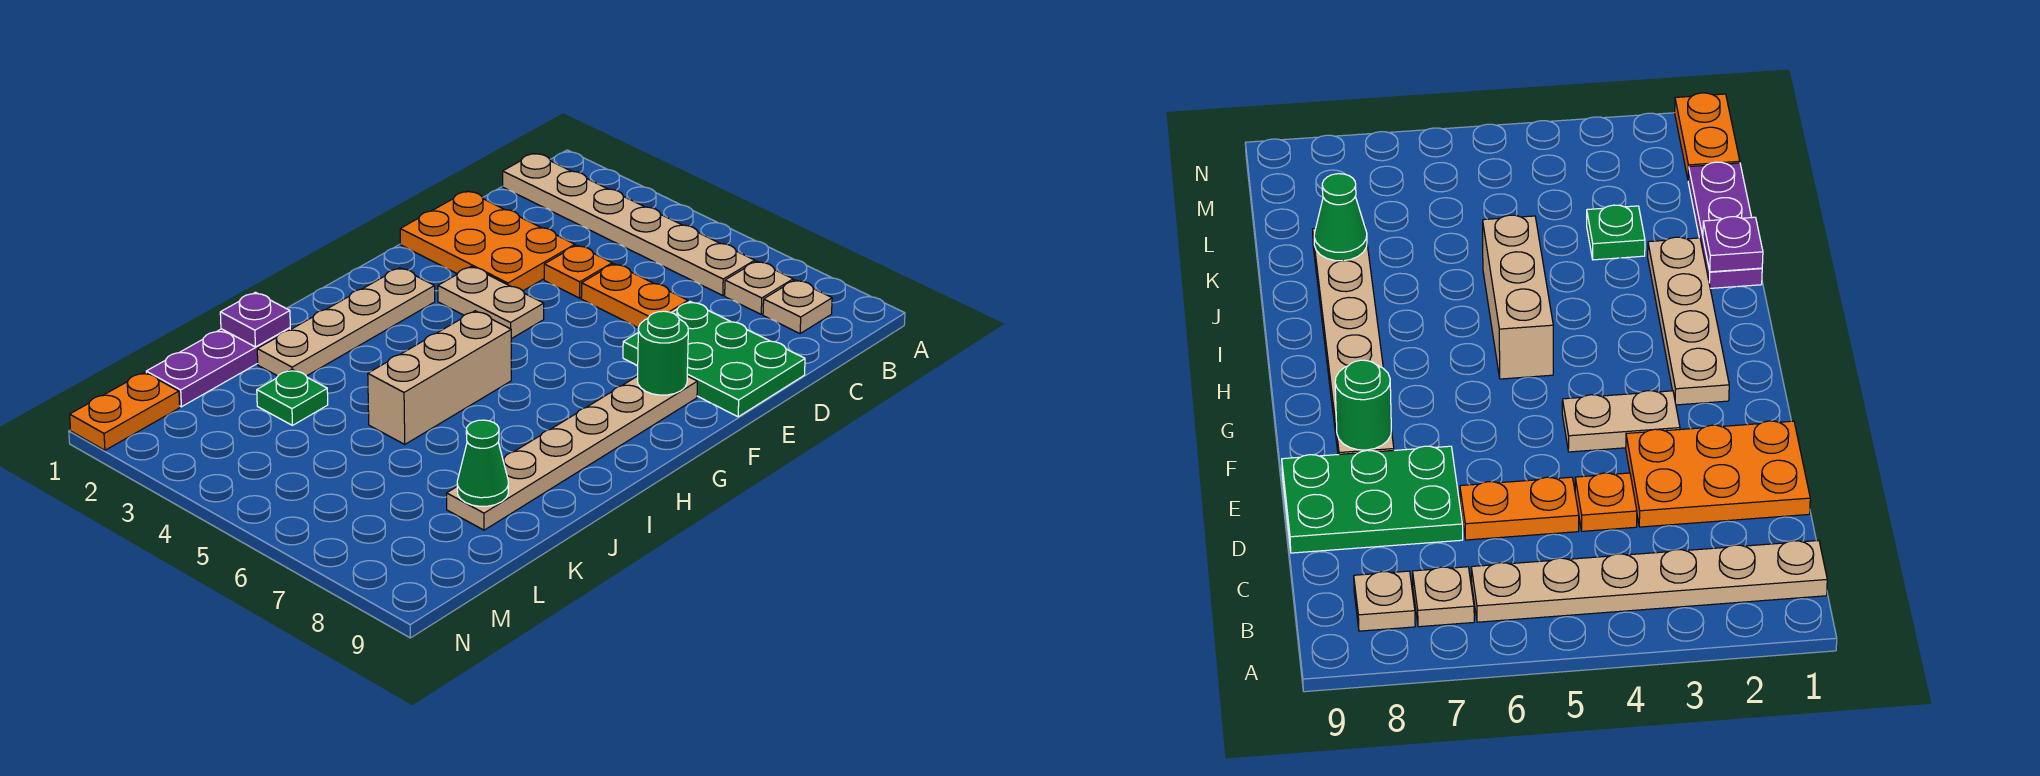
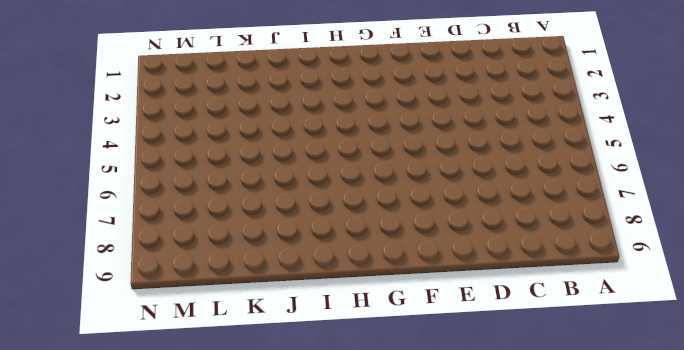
none -> tan plate B1:B6 level 1
none -> tan plate B7 level 1
none -> tan plate B8 level 1

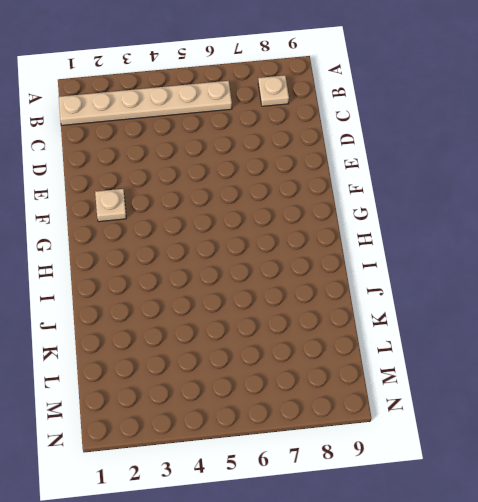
tan plate F2 level 1 -> tan plate B7 level 1
none -> orange plate D1:E3 level 1
none -> orange plate D4 level 1
none -> orange plate D5:D6 level 1

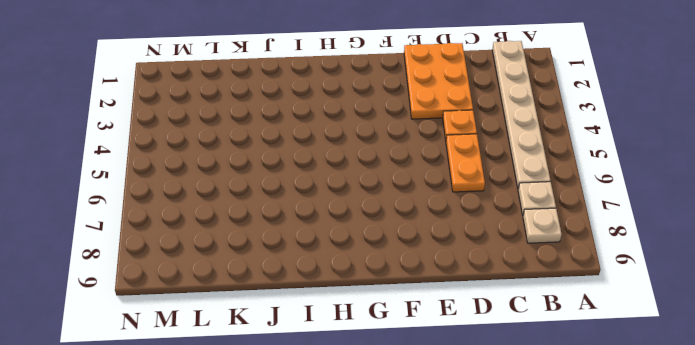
none -> green plate D7:E9 level 1
none -> tan plate F3:F4 level 1
none -> tan plate F8:K8 level 1

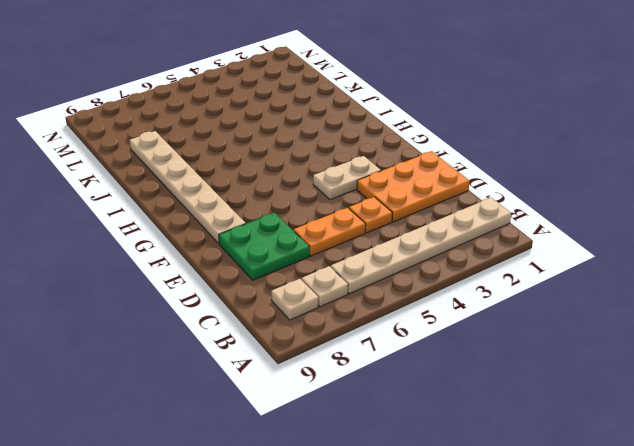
green plate D7:E8 level 1 -> green plate D7:E9 level 1
none -> tan plate G2:J2 level 1
none -> tan brick H5:J5 level 1
none -> purple plate J1:L1 level 1

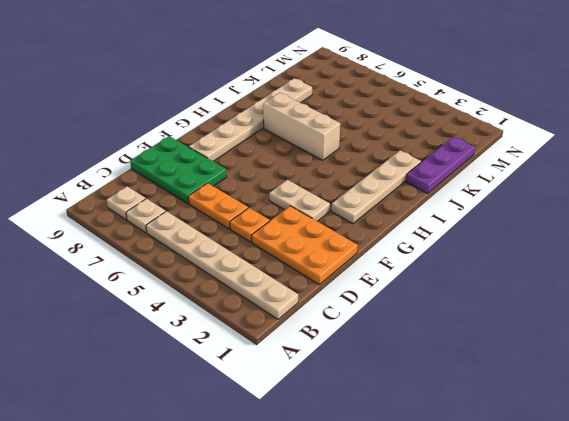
tan brick I5:I7 level 1 -> tan brick H5:J5 level 1
none -> green plate K3 level 1
none -> orange plate M1:N1 level 1
none -> green round brick F8 level 2

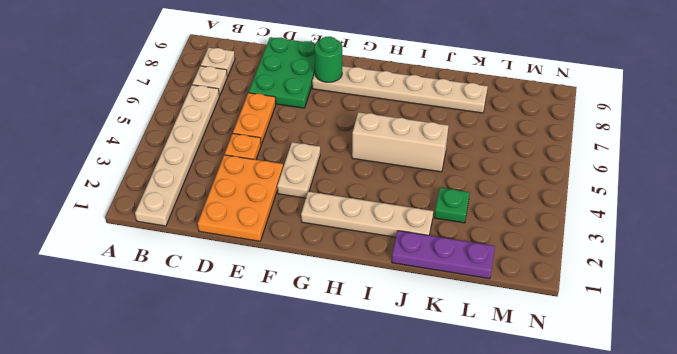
none -> orange plate M1:N1 level 1
none -> purple plate J1 level 2
none -> green cone K8 level 2

